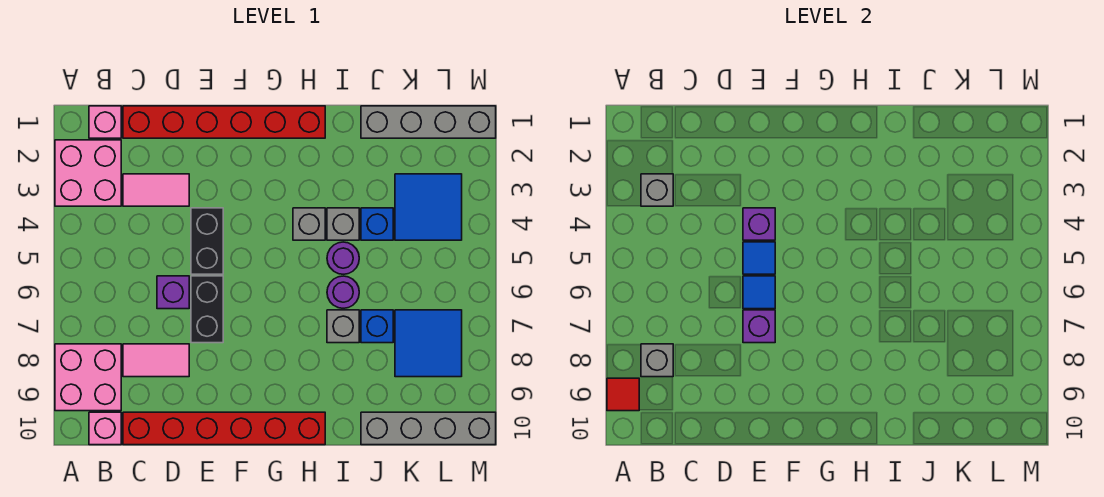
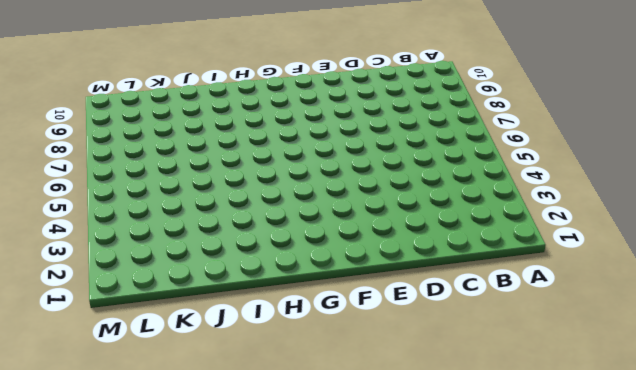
none -> pink brick A2:B3 level 1
none -> pink brick A8:B9 level 1
none -> pink brick B1 level 1

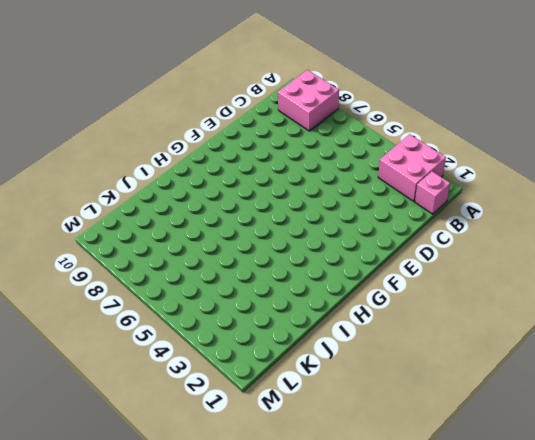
none -> pink brick B10 level 1
none -> red brick C1:H1 level 1
none -> pink tile C3:D3 level 1

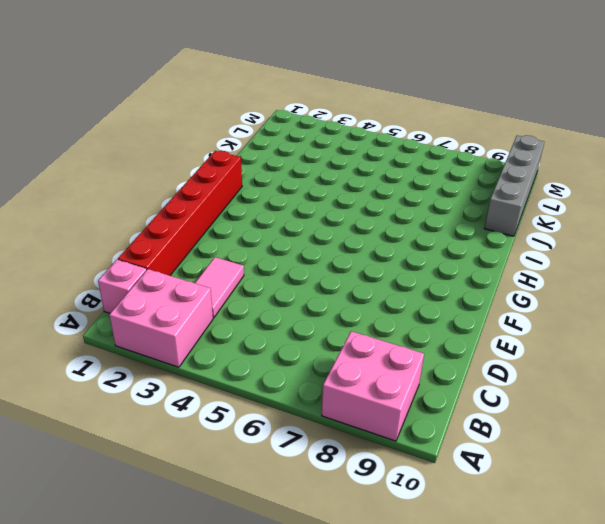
none -> pink brick B10 level 1
none -> pink tile C8:D8 level 1
none -> red brick C10:H10 level 1

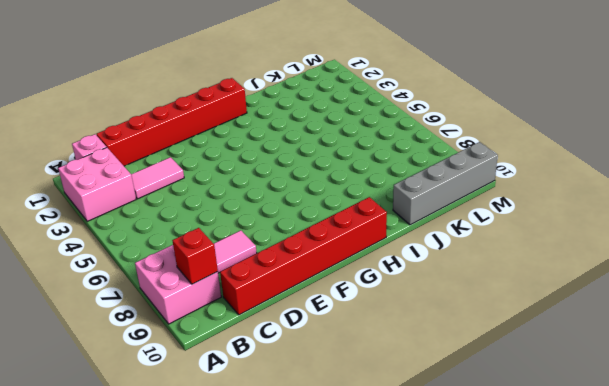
red brick B9 level 2 -> none
none -> pink brick B10 level 1
none -> purple brick D6 level 1
none -> black brick E4:E5 level 1

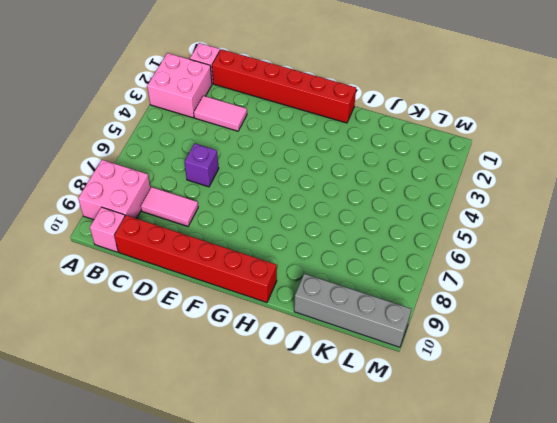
none -> black brick E4:E5 level 1
none -> black brick E6:E7 level 1
none -> grey brick H4 level 1

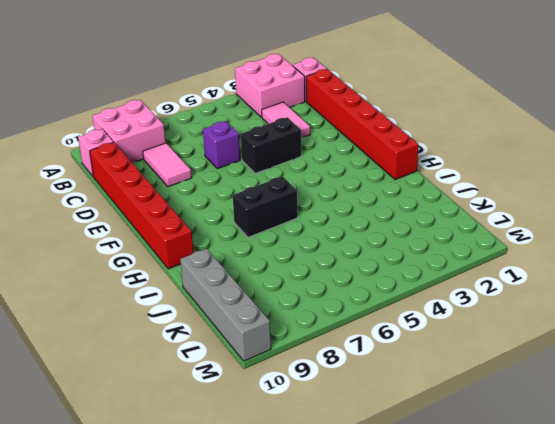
black brick H6:H7 level 1 -> black brick E6:E7 level 1
none -> grey brick H4 level 1
none -> grey brick I4 level 1
none -> purple round brick I5 level 1

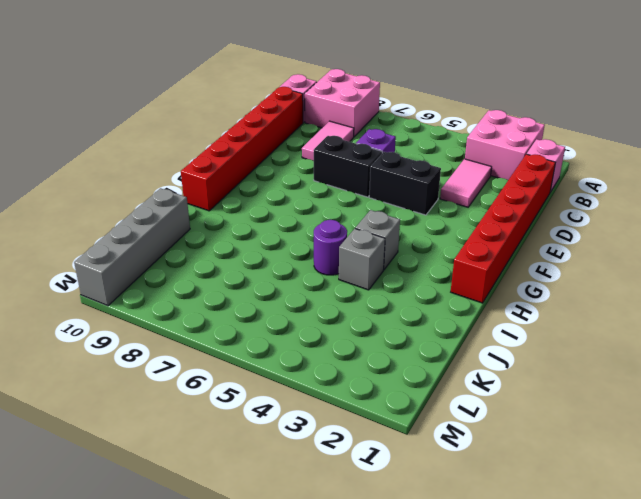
none -> purple round brick I6 level 1
none -> grey brick I7 level 1
none -> grey brick J1:M1 level 1

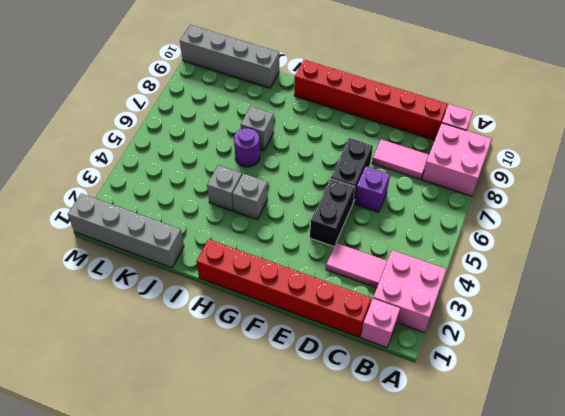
none -> purple round brick I5 level 1
none -> blue brick J4 level 1
none -> blue brick J7 level 1

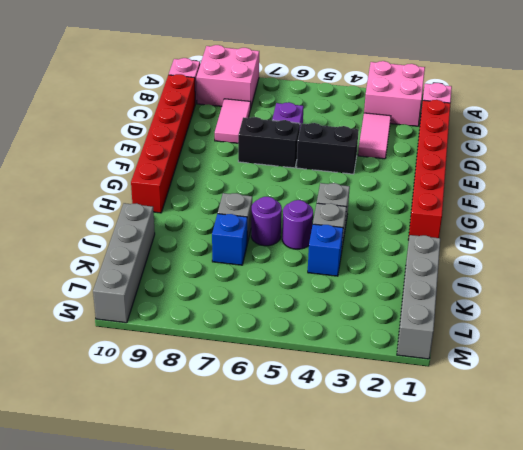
none -> blue tile K3:L4 level 1
none -> blue tile K7:L8 level 1
none -> red tile A9 level 2

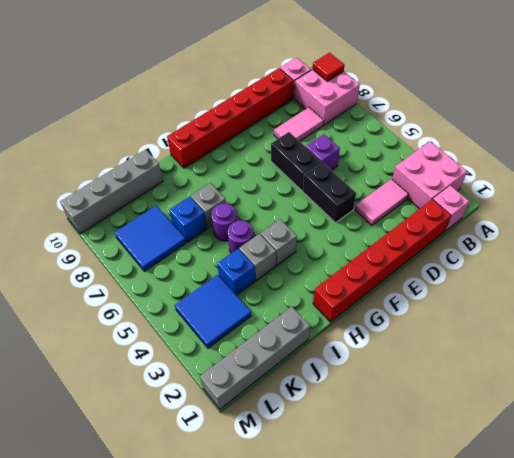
none -> grey brick B3 level 2
none -> grey brick B8 level 2
none -> purple brick E4 level 2

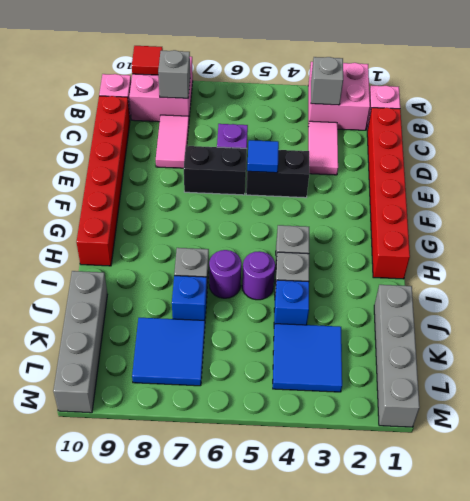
none -> purple brick E4 level 2
none -> blue tile E6 level 2
none -> purple brick E7 level 2

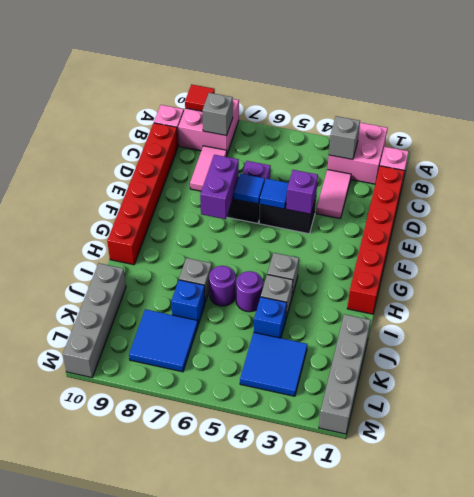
purple brick E7:F7 level 2 -> purple brick E7 level 2

